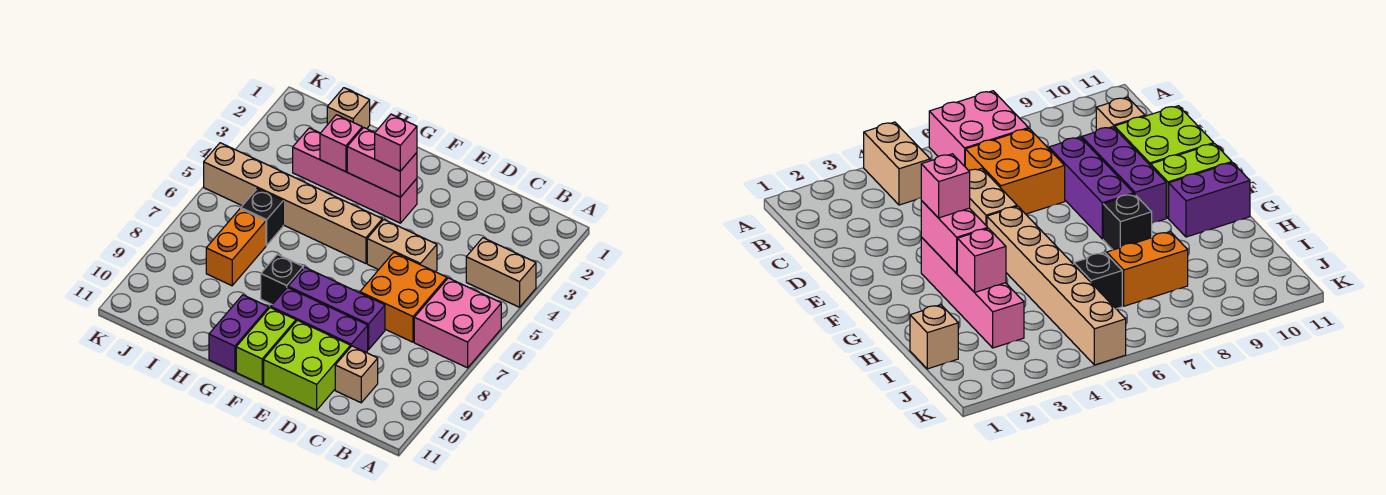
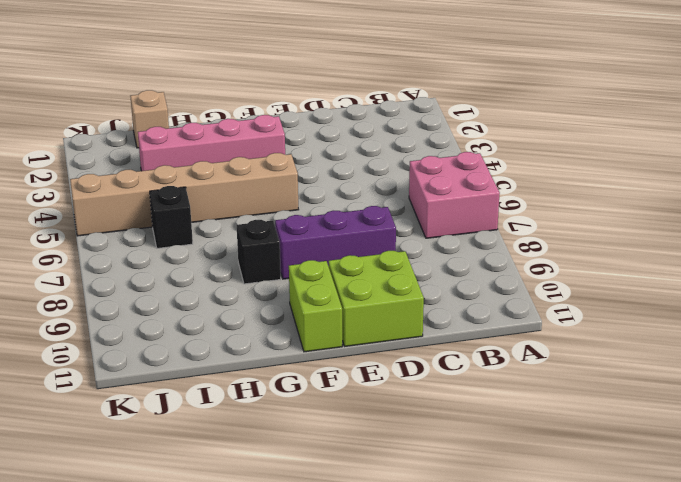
none -> tan brick A4:B4 level 1
none -> orange brick C6:D7 level 1
none -> tan brick C10 level 1

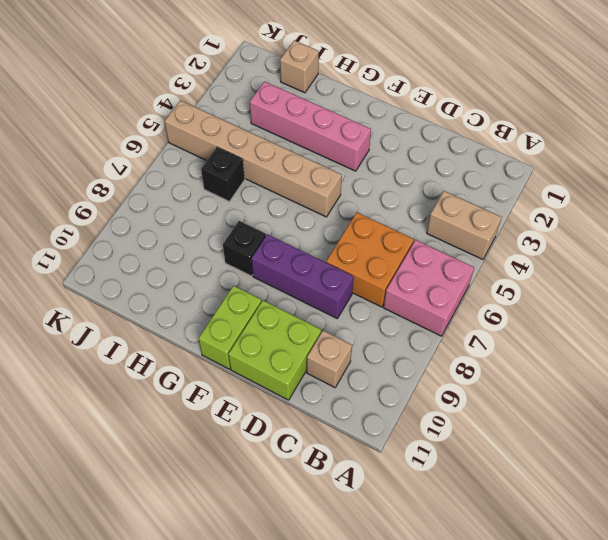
none -> tan brick D5:E5 level 1
none -> purple brick D9:F9 level 1
none -> purple brick G10:G11 level 1

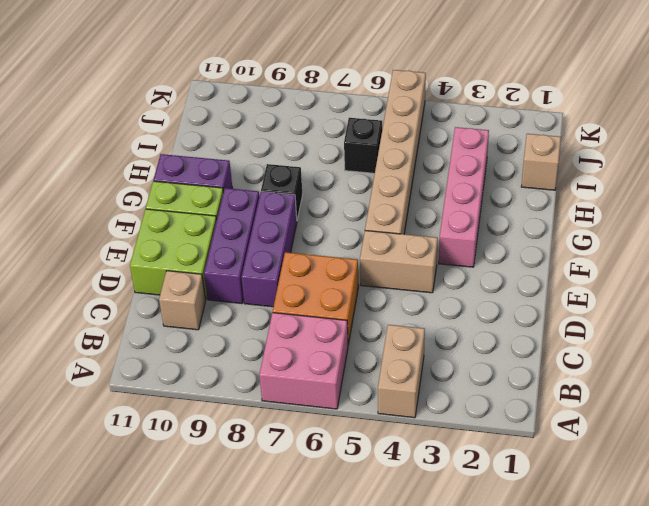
tan brick E4:E5 level 1 -> tan brick D5:E5 level 1
none -> orange brick I7:I8 level 1
none -> pink brick F3:G3 level 2
none -> pink brick H3 level 2

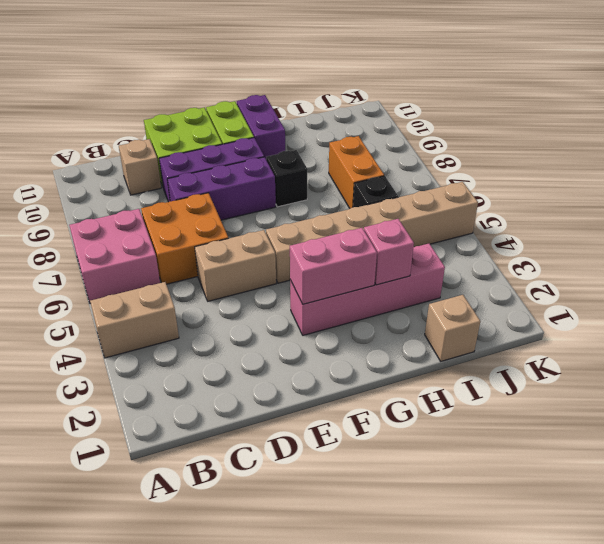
none -> pink brick F3 level 3

